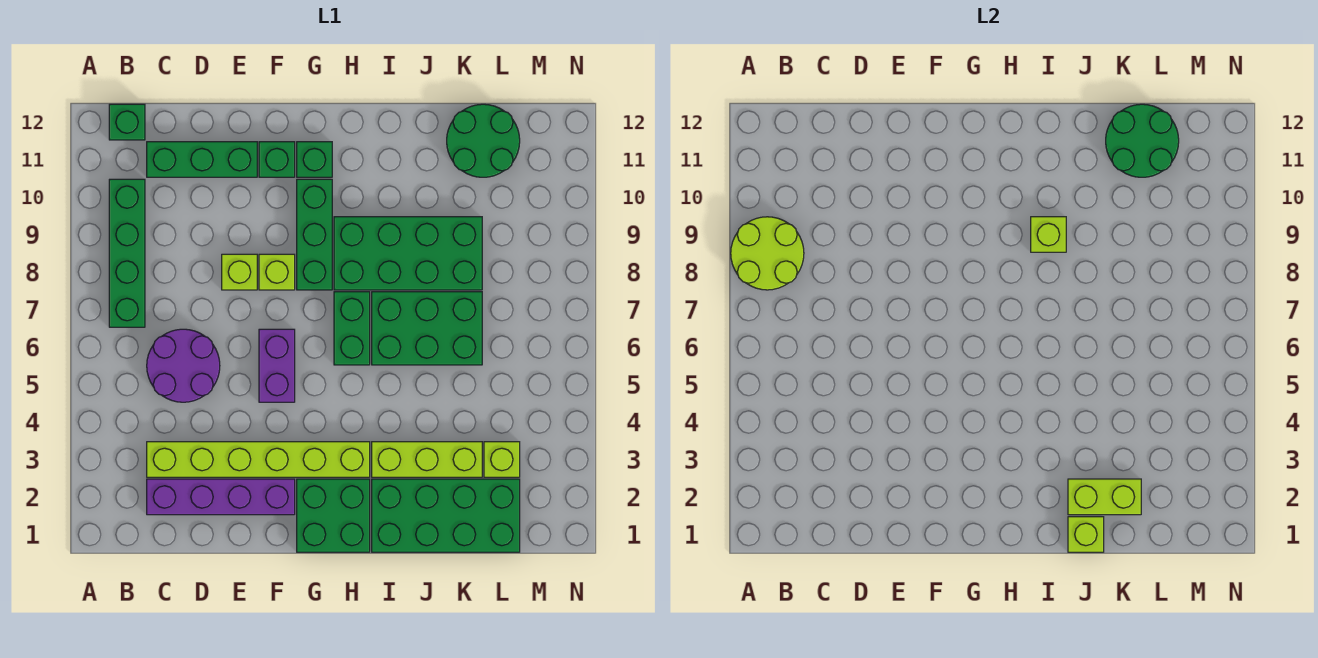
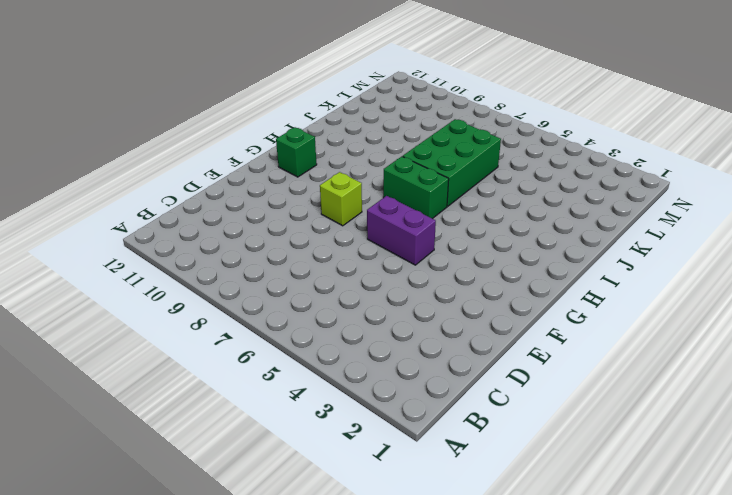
none -> green brick B7:B10 level 1
none -> green brick B12 level 1
none -> purple brick C2:F2 level 1

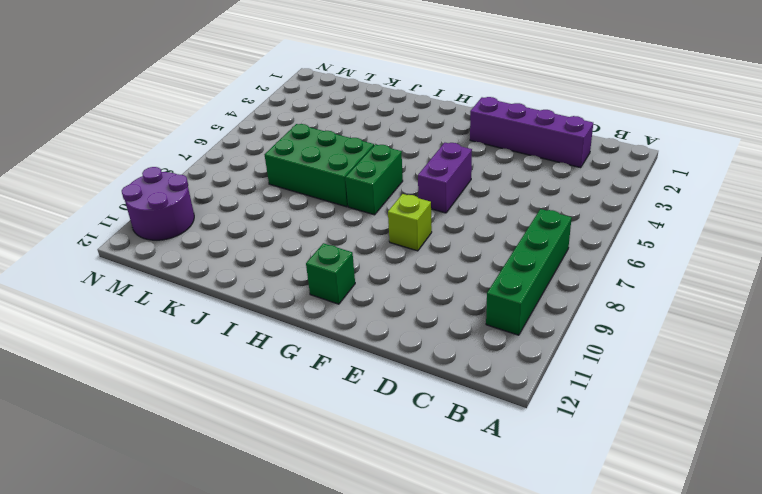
purple round brick M10:N11 level 1 -> purple round brick C5:D6 level 1
none -> green brick B12 level 1
none -> lime brick C3:H3 level 1
none -> green brick C11:E11 level 1

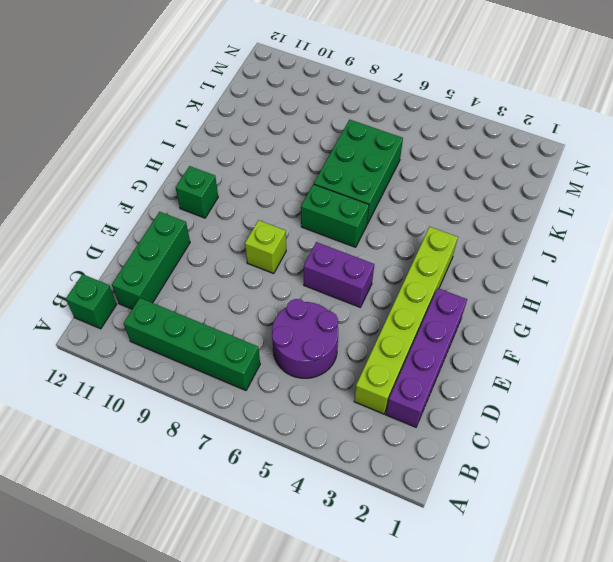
none -> lime brick E8 level 1
none -> green brick F11 level 1
none -> green brick G1:H2 level 1

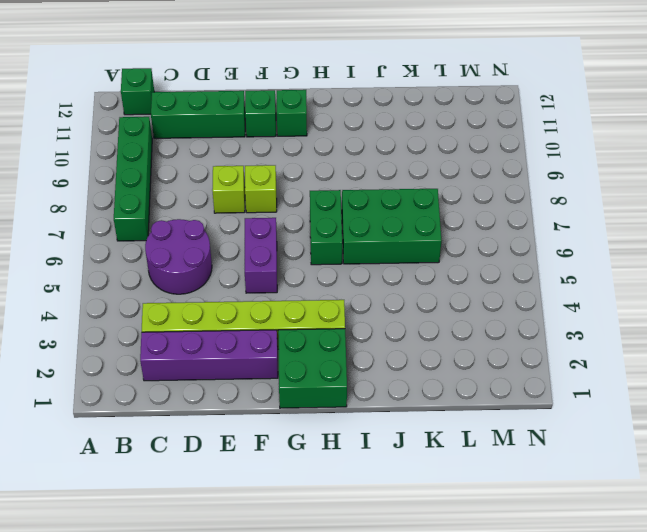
none -> green brick G8:G10 level 1
none -> green brick H8:K9 level 1
none -> green brick I1:L2 level 1

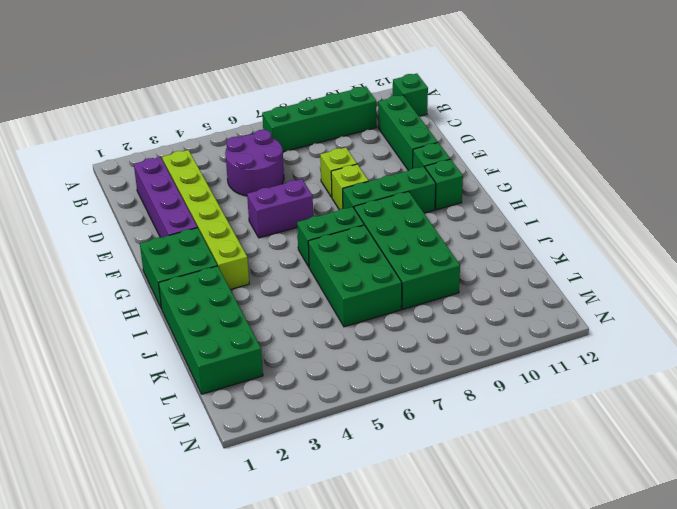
none -> lime brick I3:K3 level 1
none -> green round brick K11:L12 level 1
none -> lime brick L3 level 1

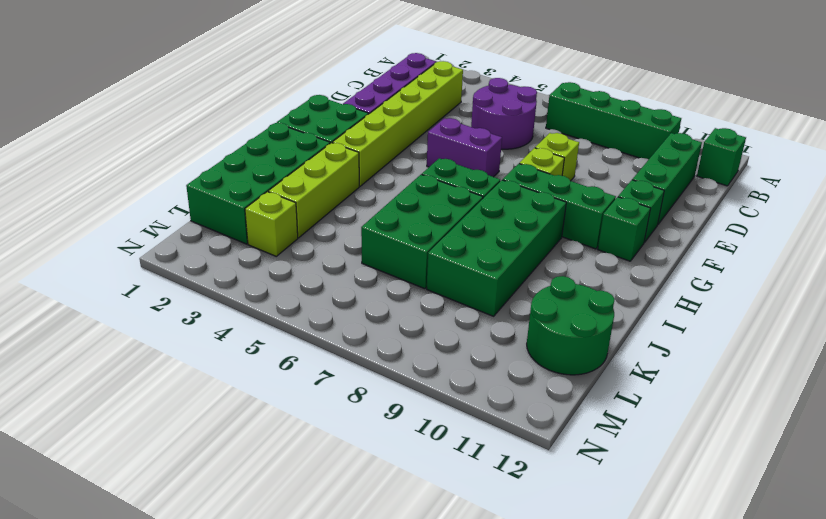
none -> lime round brick A8:B9 level 2
none -> lime brick I9 level 2
none -> lime brick J1 level 2

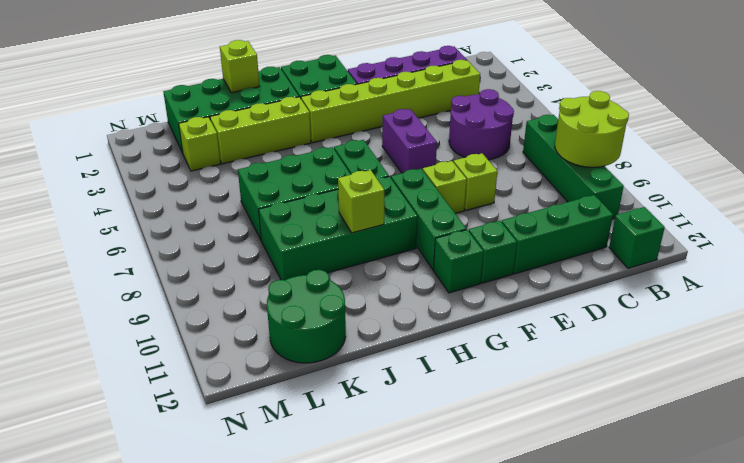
none -> lime brick J2:K2 level 2
none -> green round brick K11:L12 level 2

